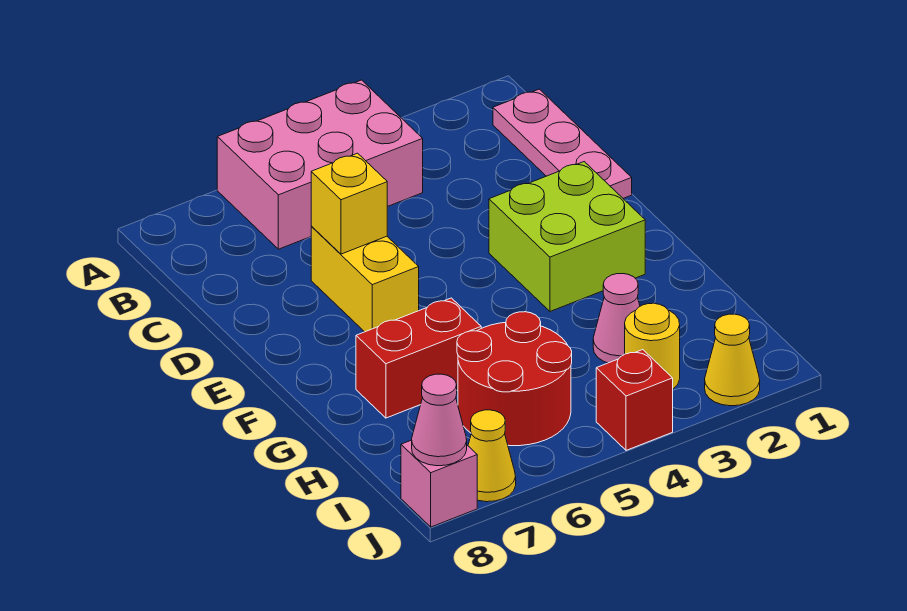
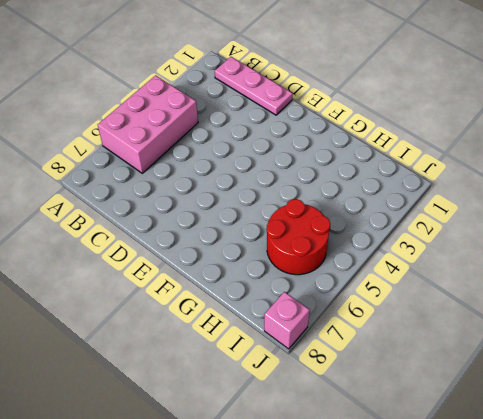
none -> yellow brick D6:E6 level 1
none -> lime brick E2:F3 level 1
none -> red brick G6:G7 level 1

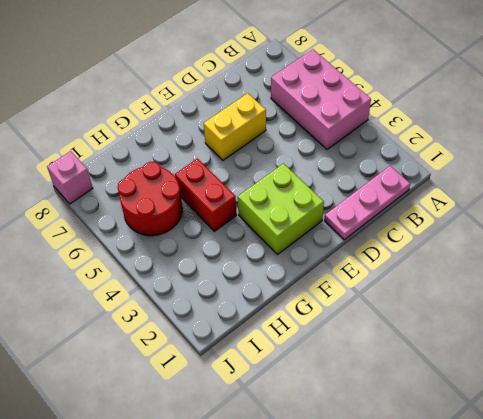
red brick G4:G5 level 1 -> red brick G6:G7 level 1
none -> pink cone H3 level 1
none -> yellow round brick I3 level 1
none -> yellow cone J2 level 1

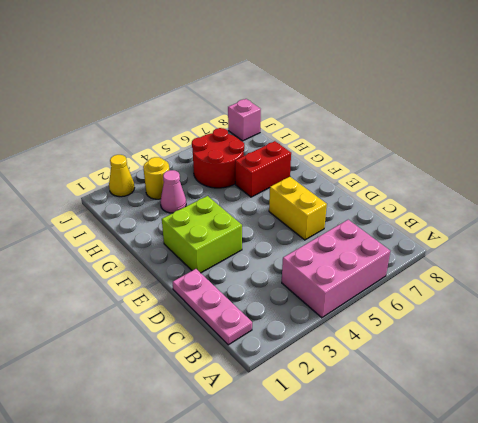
none -> red brick J4 level 1
none -> yellow cone J7 level 1
none -> yellow brick D6 level 2

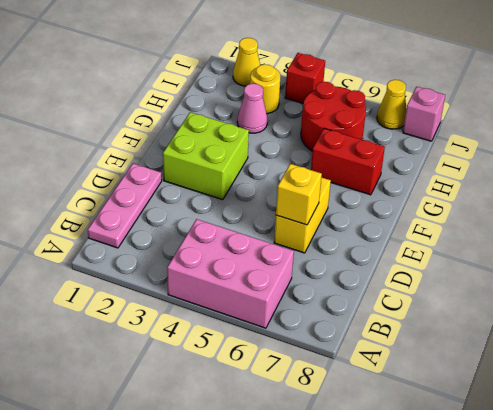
none -> pink cone J8 level 2

